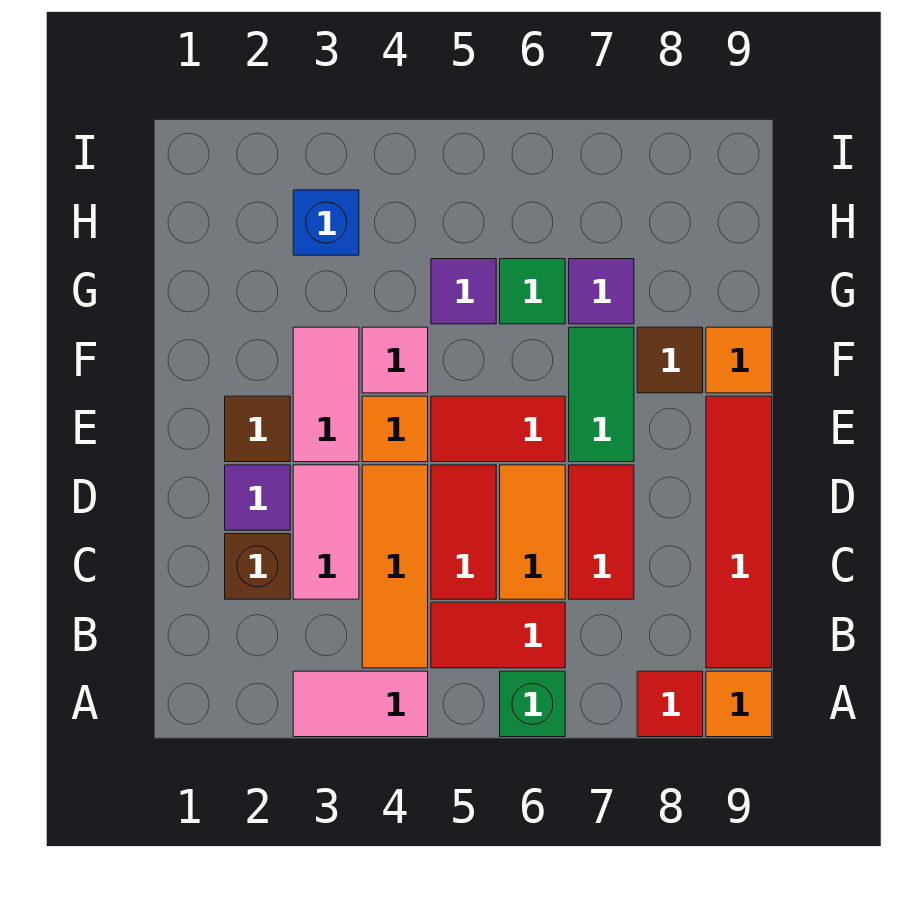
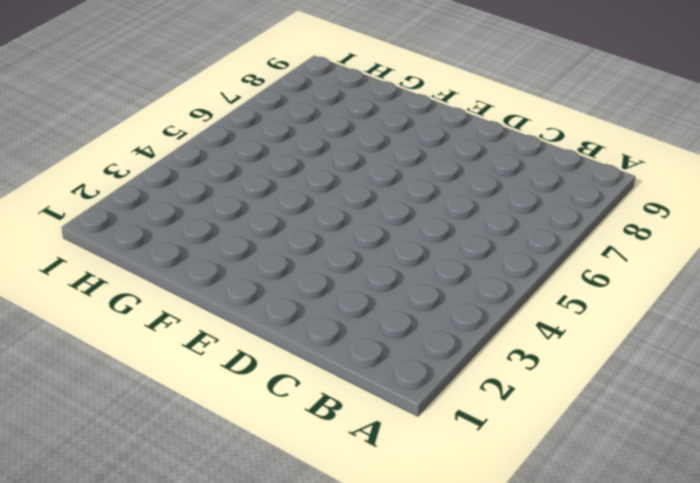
none -> pink tile A3:A4 level 1
none -> green brick A6 level 1
none -> red tile A8 level 1

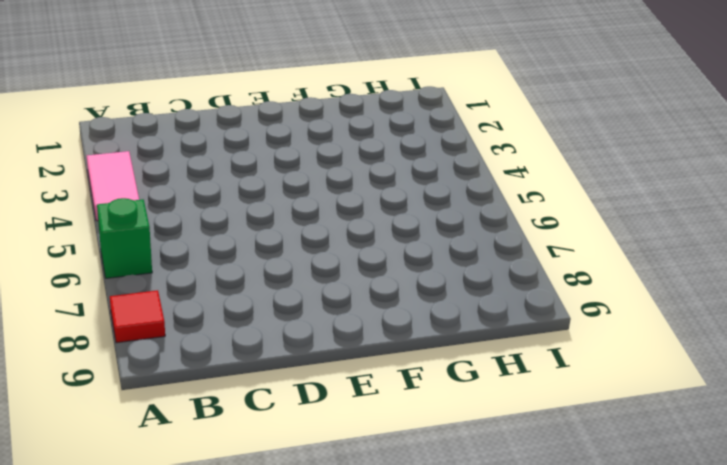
none -> orange tile A9 level 1
none -> orange tile B4:D4 level 1
none -> red tile B5:B6 level 1

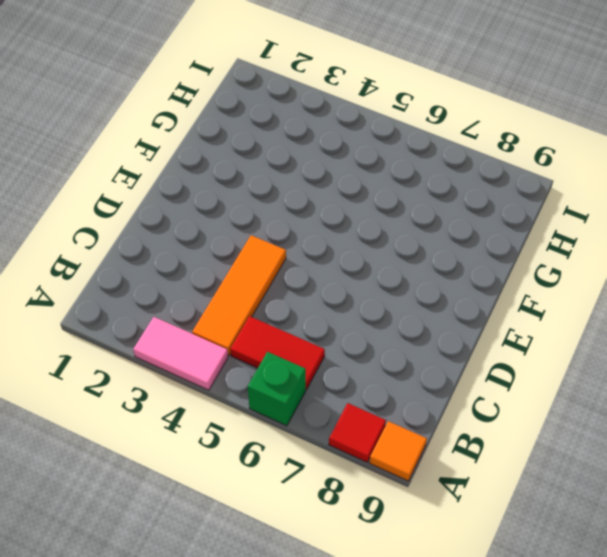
none -> red tile B9:E9 level 1
none -> brown brick C2 level 1
none -> pink tile C3:D3 level 1

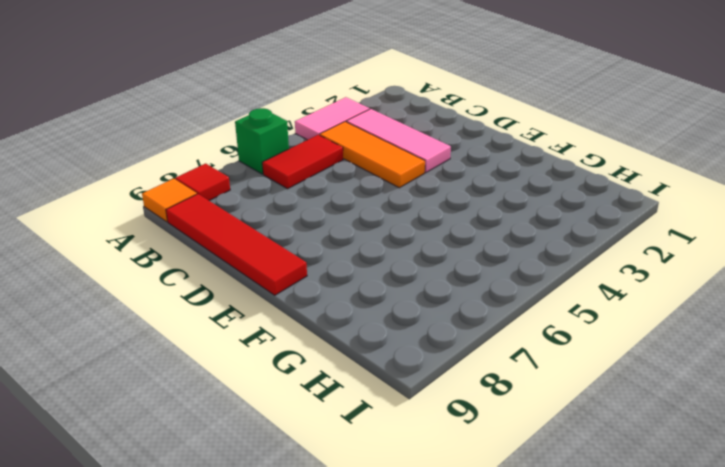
pink tile B3:D3 level 1 -> pink tile C3:D3 level 1
none -> brown brick C2 level 1
none -> red tile C5:D5 level 1
none -> orange tile C6:D6 level 1

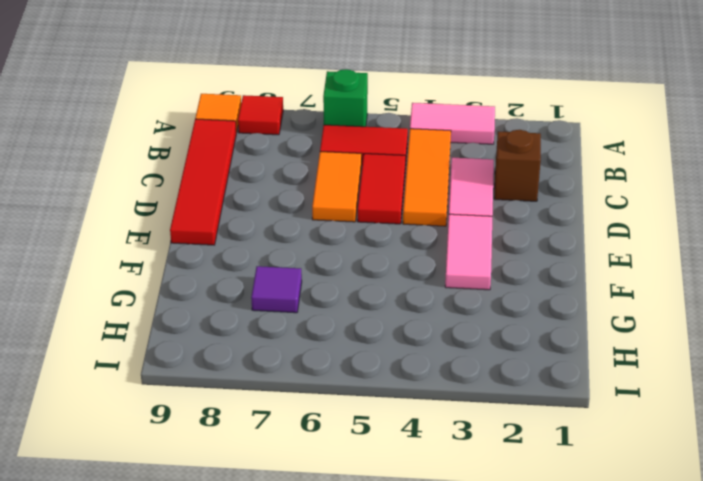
none -> red tile C7:D7 level 1
none -> purple tile D2 level 1
none -> brown tile E2 level 1

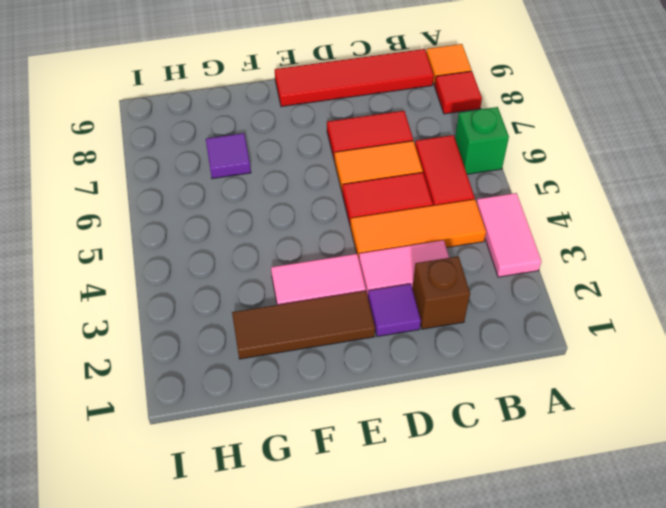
brown tile E2:G2 level 1 -> brown tile E2 level 1
none -> orange tile E4 level 1
none -> red tile E5:E6 level 1
none -> green tile E7:F7 level 1

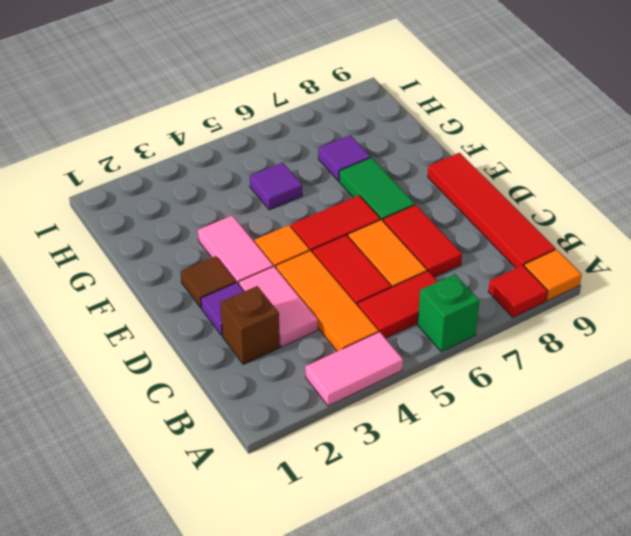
none -> pink tile F4 level 1
none -> brown tile F8 level 1
none -> orange tile F9 level 1

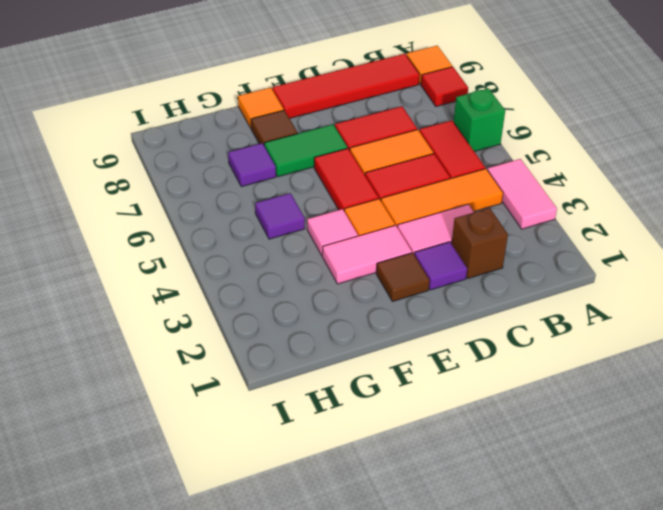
none -> green tile G6 level 1
none -> blue brick H3 level 1

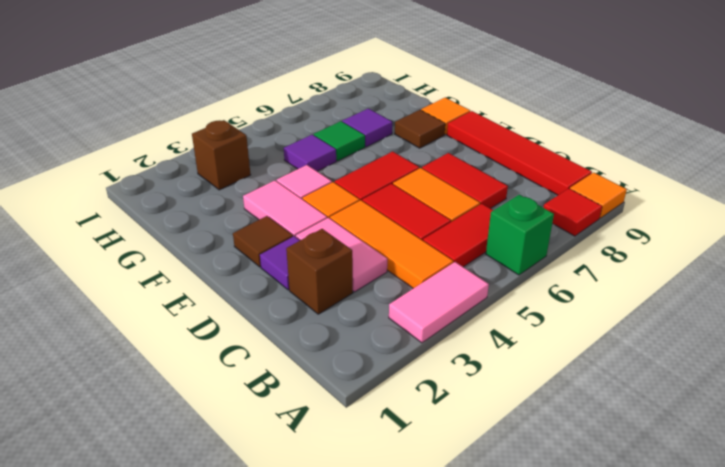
brown brick H3 level 1 -> blue brick H3 level 1
none -> green tile E7:F7 level 1

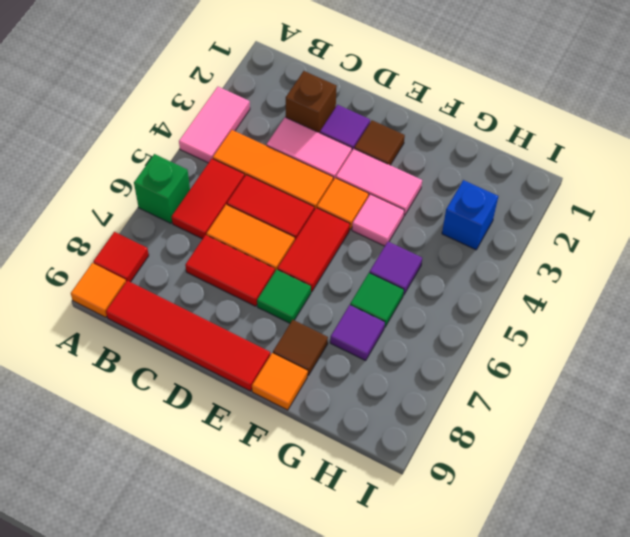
green tile E7 level 1 -> green tile E7:F7 level 1

